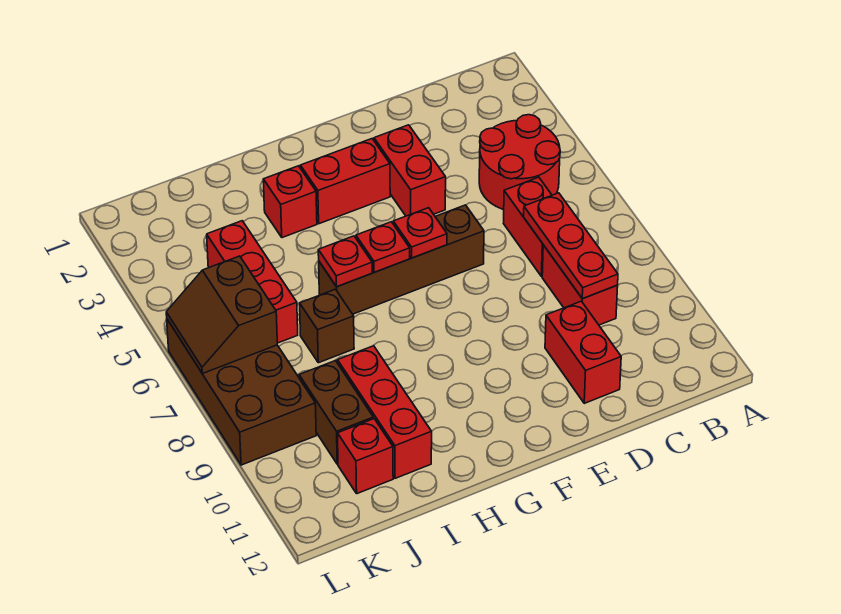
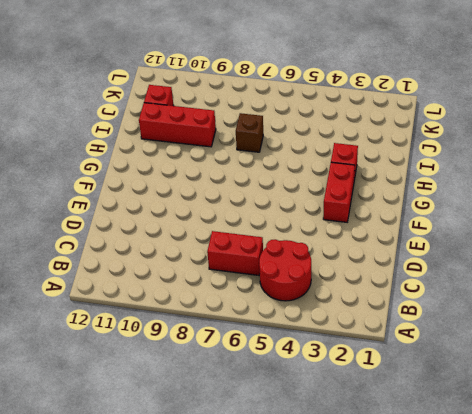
none -> red brick C8:C9 level 1
none -> red brick D10:D11 level 1
none -> red brick E3:E4 level 1

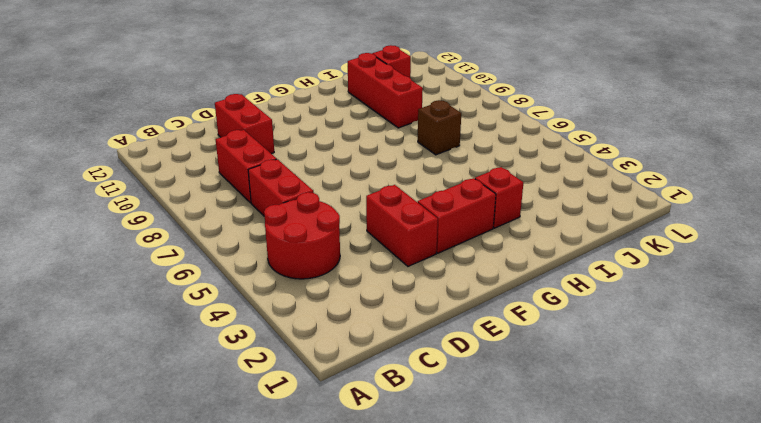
none -> brown brick E6:H6 level 1
none -> red brick J4:J6 level 1
none -> brown brick J9:J10 level 1

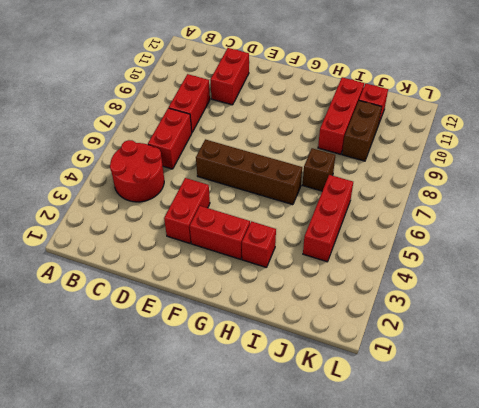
none -> brown brick K6:L9 level 1
none -> red plate C7:C9 level 2
none -> red plate F6 level 2

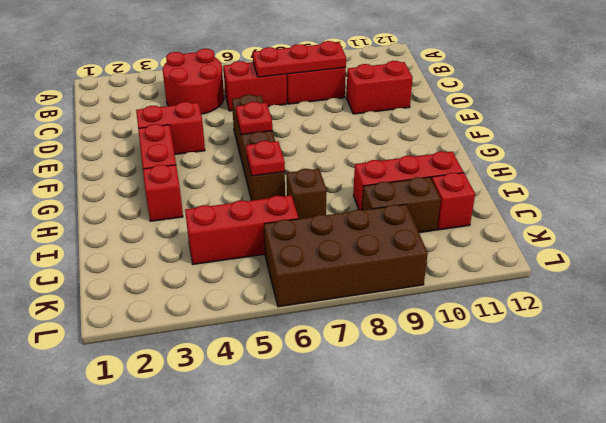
none -> red plate G6 level 2
none -> brown slope K6:L7 level 2 top K

